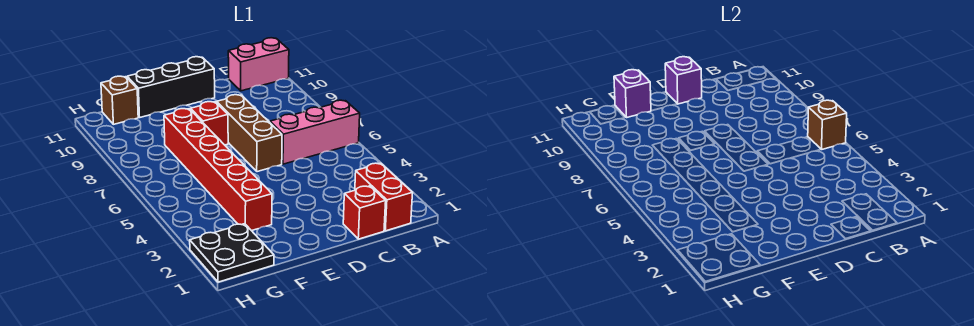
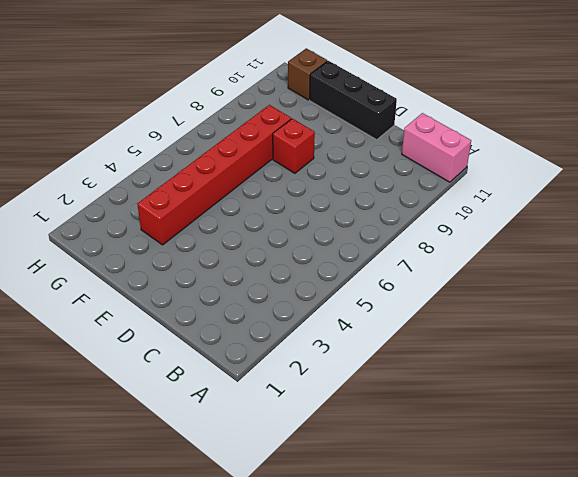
none -> pink brick A6:C6 level 1
none -> red brick B1:B2 level 1
none -> red brick C1 level 1

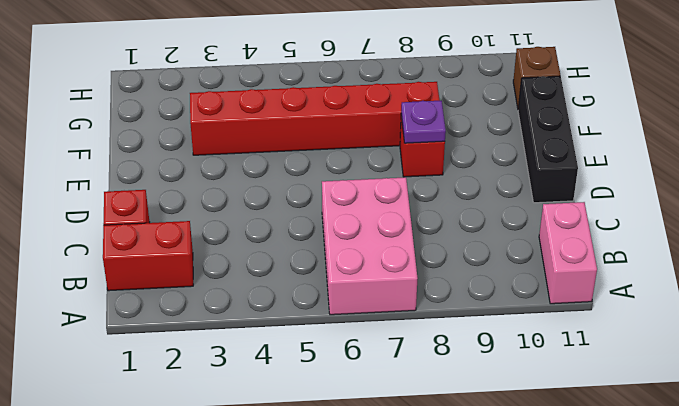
pink brick A6:C7 level 1 -> pink brick A6:C6 level 1
purple plate E8 level 2 -> none
none -> brown brick D6:D8 level 1
none -> black plate G1:H2 level 1
none -> brown brick A6 level 2

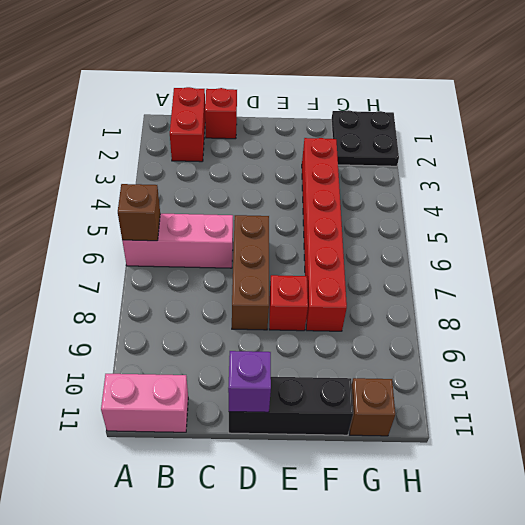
none -> purple brick F11 level 2

